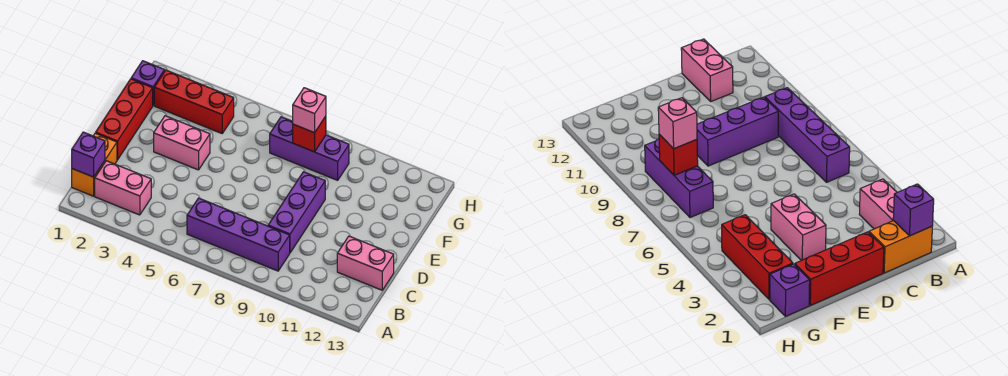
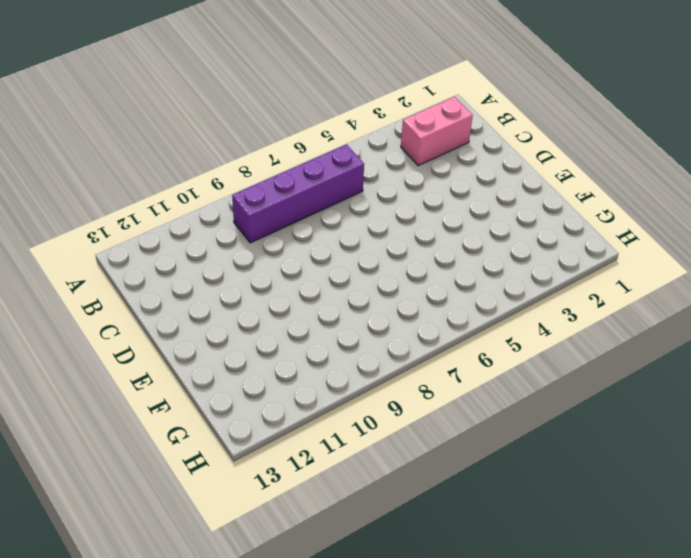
none -> orange brick B1:C1 level 1
none -> purple brick C9:E9 level 1
none -> pink brick C12:C13 level 1

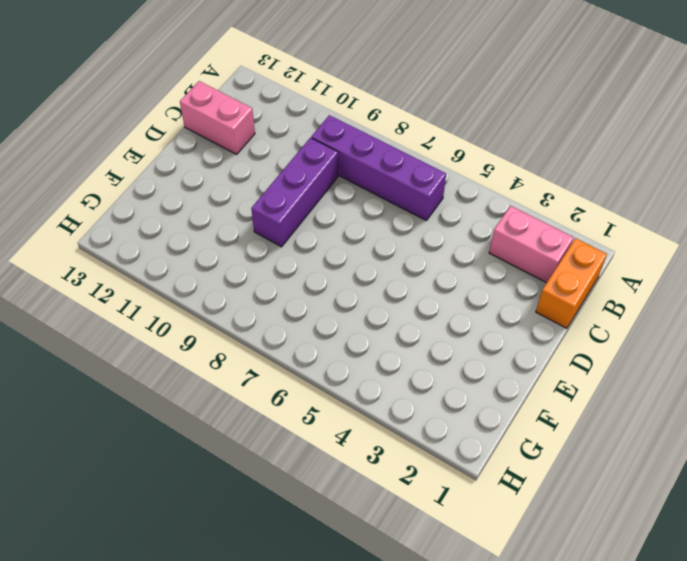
none -> red brick D1:F1 level 1
none -> pink brick E3:E4 level 1
none -> purple brick G1 level 1

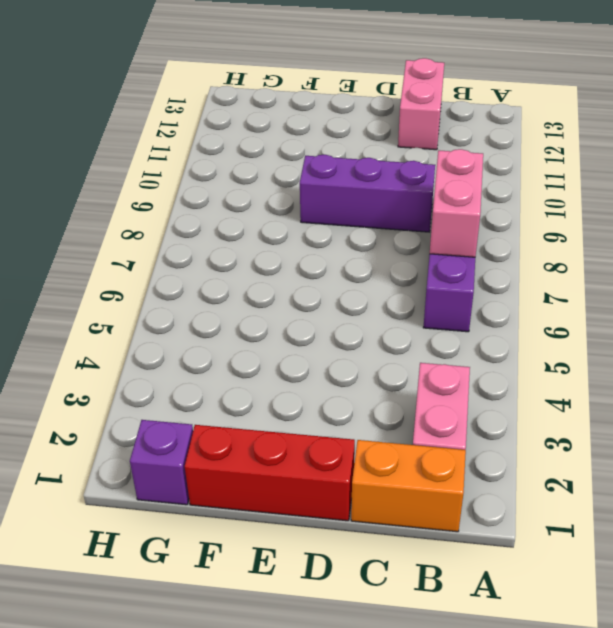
pink brick B7:B8 level 2 -> pink brick E3:E4 level 1
none -> red brick G2:G4 level 1
none -> purple brick G7:G9 level 1
none -> purple brick B1 level 2

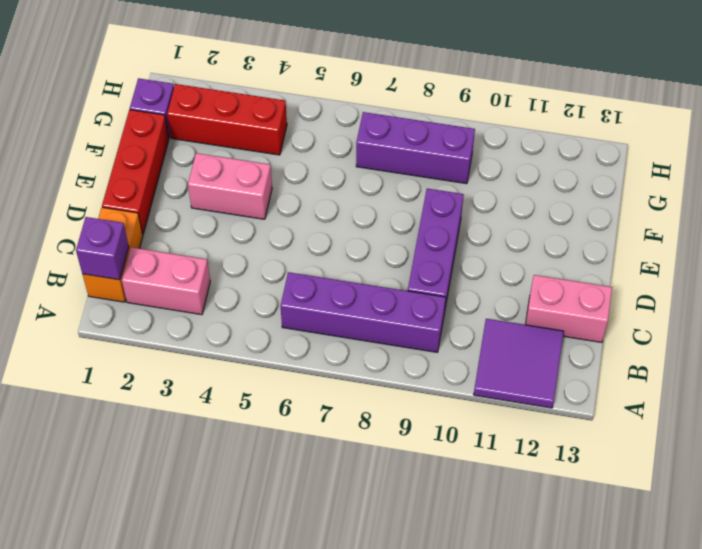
purple tile A11:B12 level 1 -> none
none -> red brick G8 level 2
none -> pink brick G8 level 3

